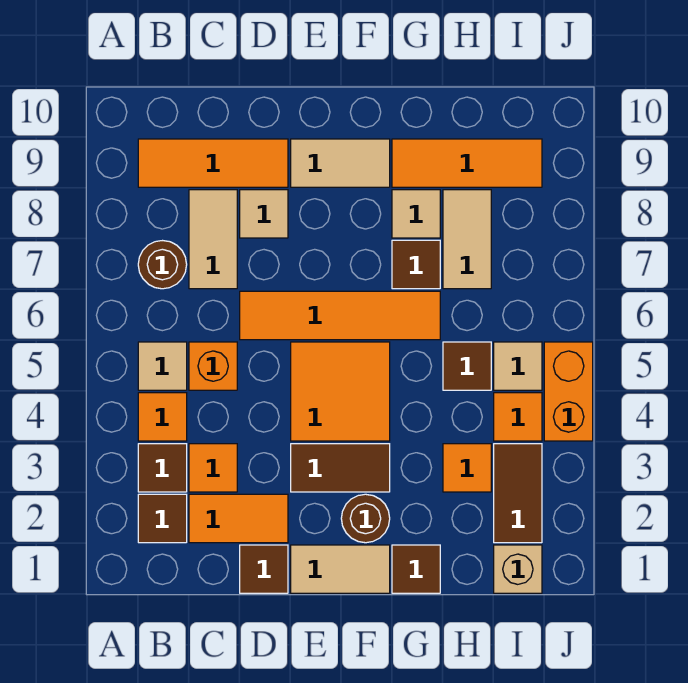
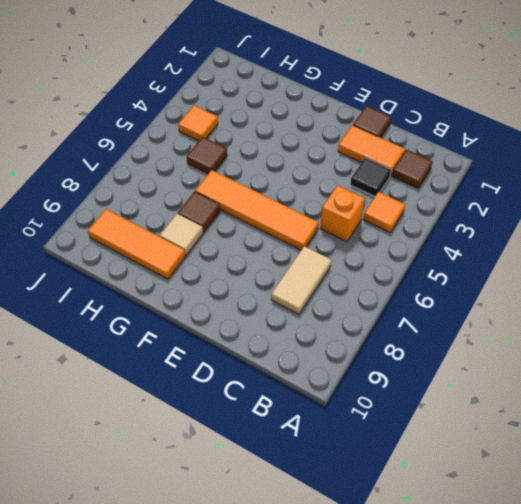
black tile C3 level 1 -> orange tile C3 level 1
none -> brown tile B3 level 1
none -> tan tile B5 level 1
none -> brown round brick B7 level 1
none -> orange tile B9:D9 level 1

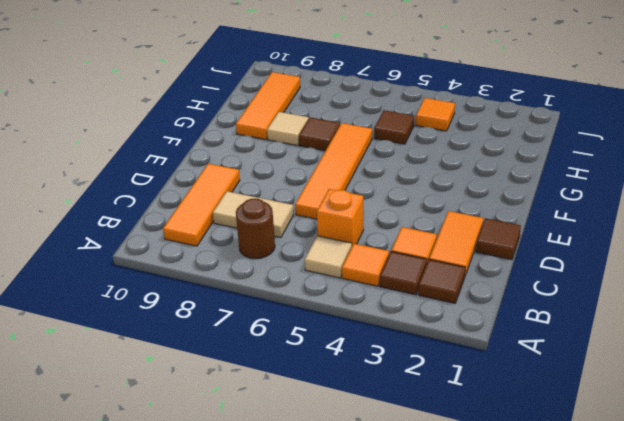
none -> tan tile D8 level 1
none -> tan tile E1:F1 level 1
none -> brown tile E3:F3 level 1
none -> orange tile E4:F5 level 1

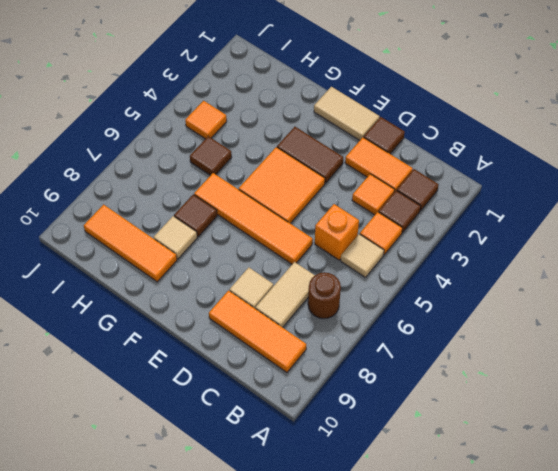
none -> tan tile E9:F9 level 1
none -> brown round brick F2 level 1
none -> brown tile G1 level 1
none -> orange tile H3 level 1

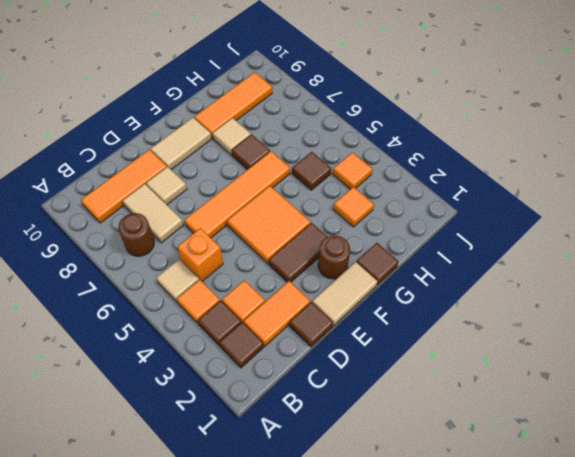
none -> tan tile H7:H8 level 1
none -> tan brick I1 level 1
none -> brown tile I2:I3 level 1
none -> tan tile I5 level 1

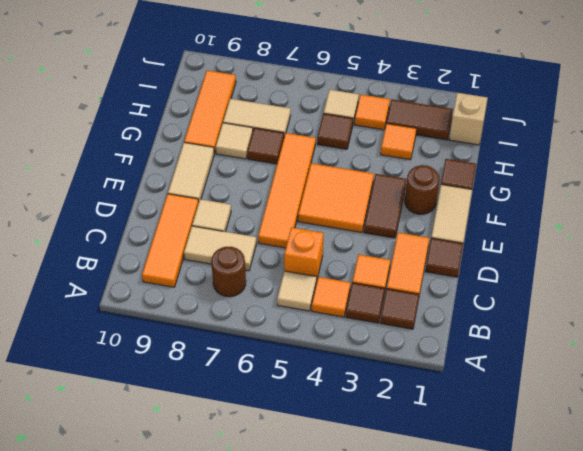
none -> orange brick J4:J5 level 1

